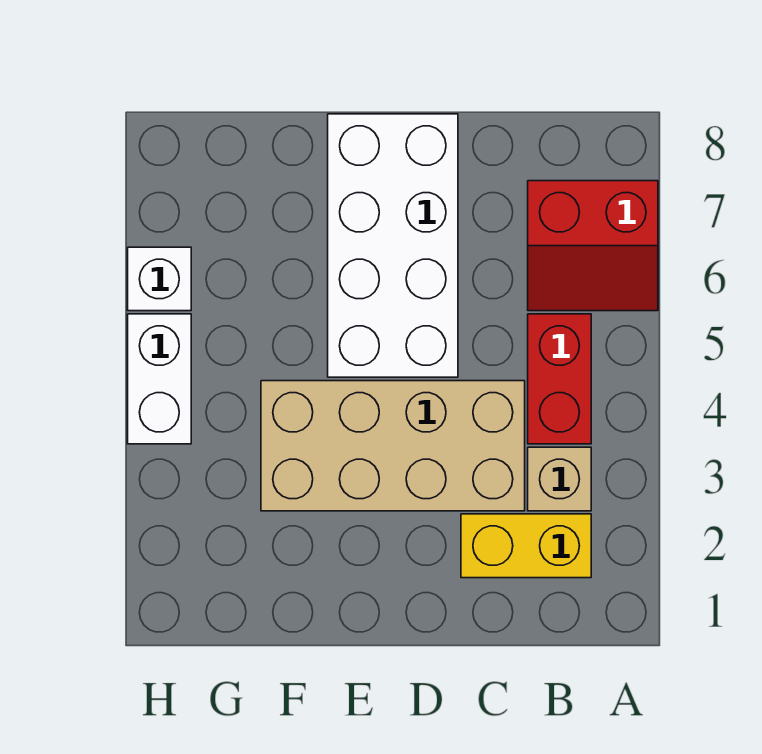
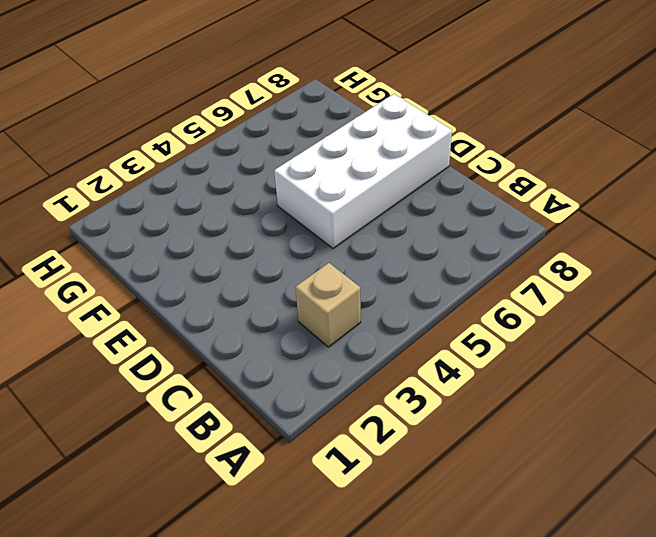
none -> red slope A6:B7 level 1 top 7
none -> yellow brick B2:C2 level 1

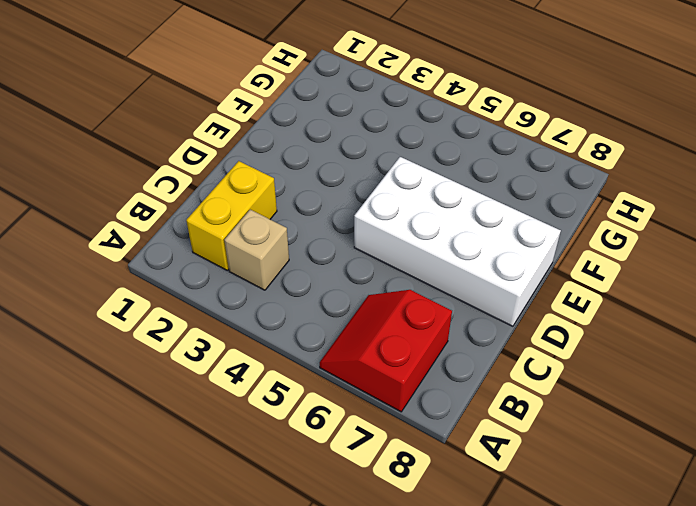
none -> red brick B4:B5 level 1
none -> tan brick C3:F4 level 1

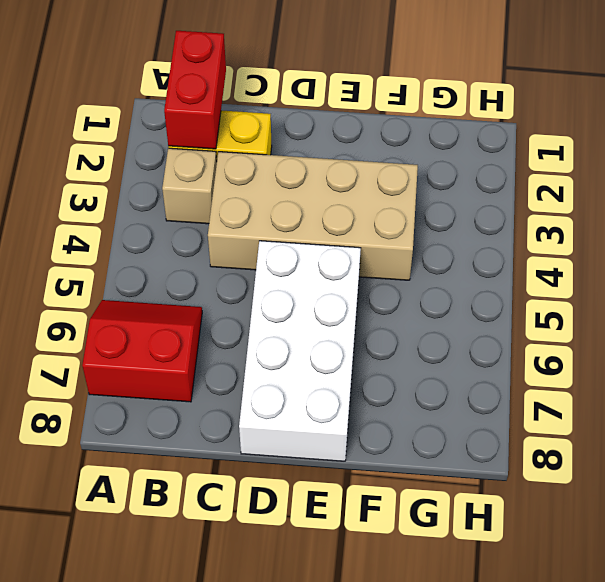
red brick B1:B2 level 2 -> red brick B4:B5 level 1
none -> white brick H4:H5 level 1
none -> white brick H6 level 1

